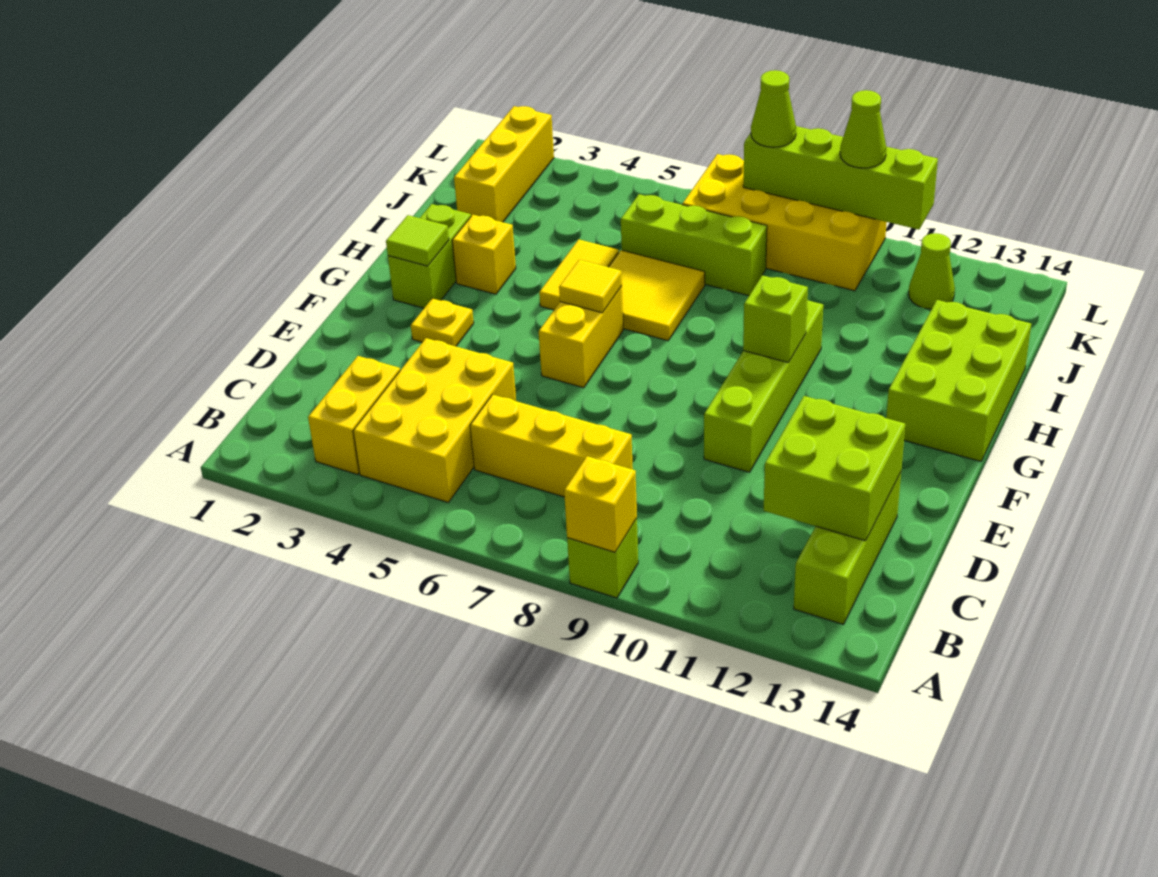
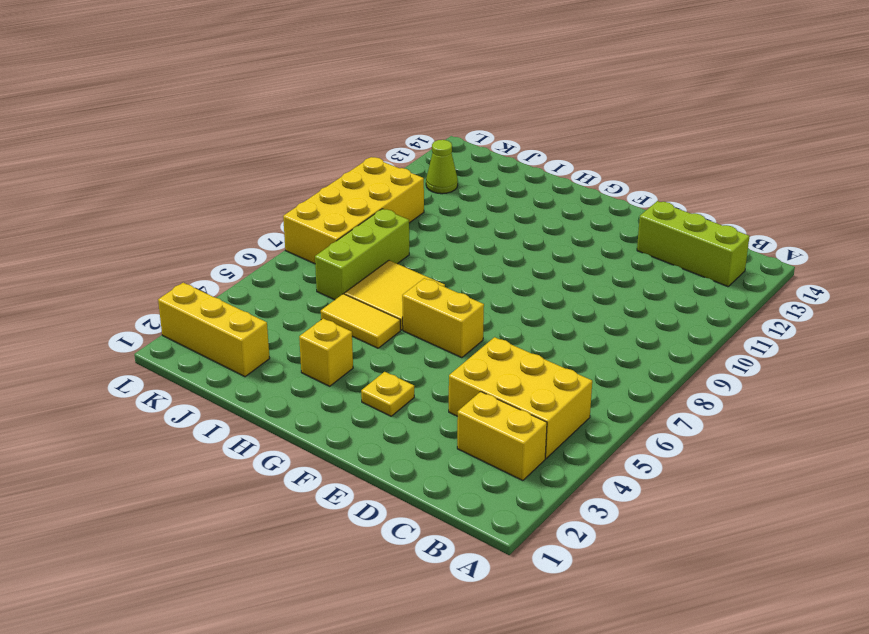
none -> lime brick A9 level 1
none -> yellow brick C6:C8 level 1
none -> lime brick E10:H10 level 1

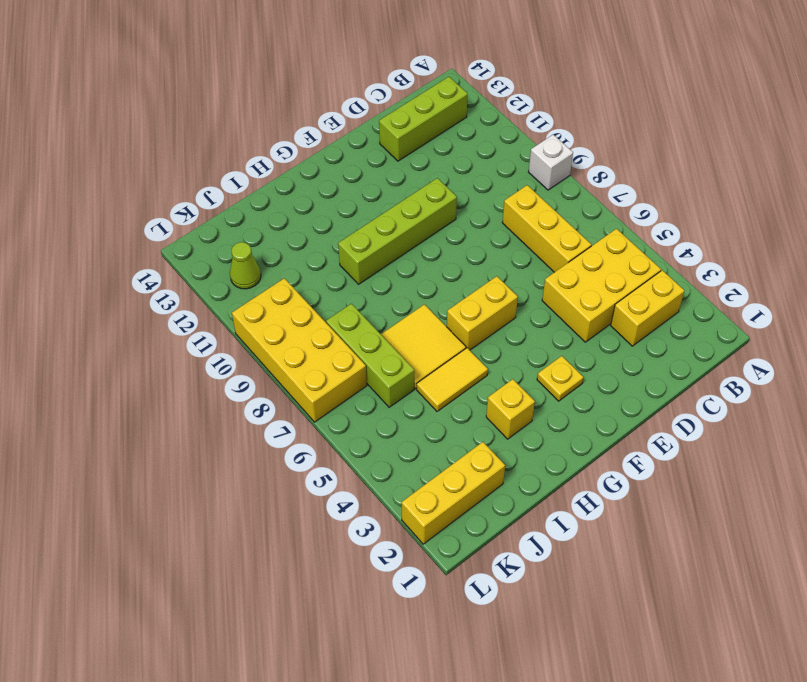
white brick A9 level 1 -> lime brick A9 level 1
none -> lime brick G2:H2 level 1
none -> lime brick G13:I14 level 1
none -> yellow brick A9 level 2

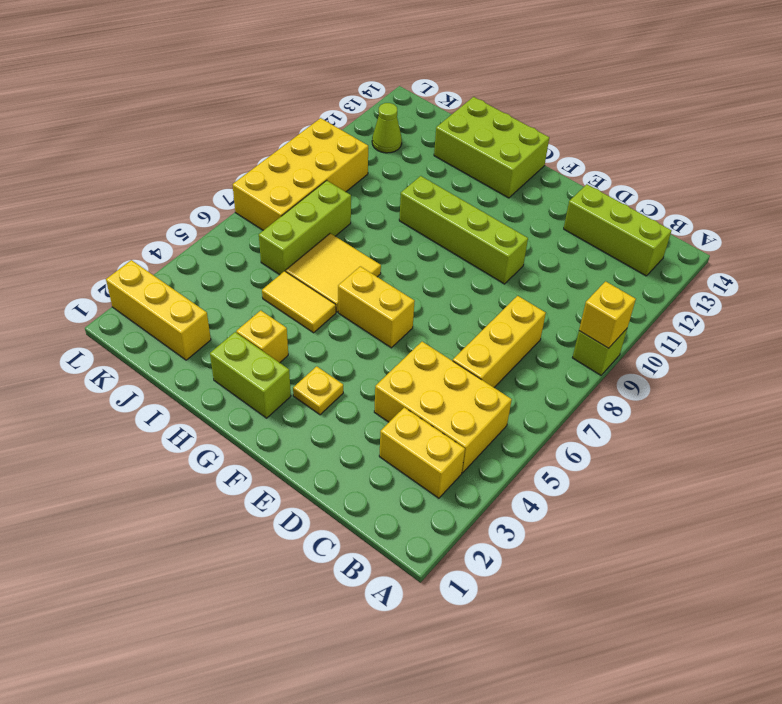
none -> lime brick C12:D13 level 2
none -> lime tile G2 level 2
none -> yellow tile G6 level 2

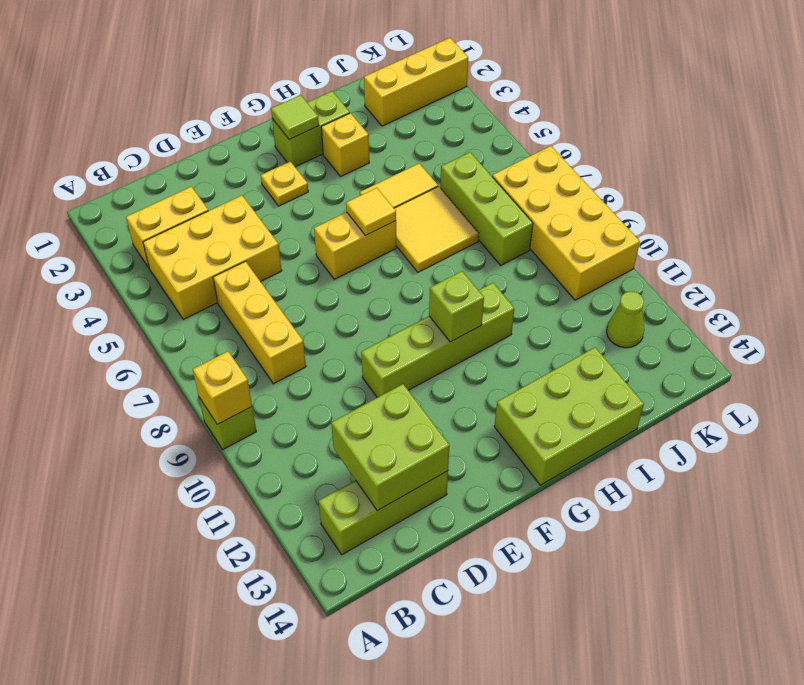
none -> lime brick L8:L11 level 2
none -> lime cone L8 level 3
none -> lime cone L10 level 3

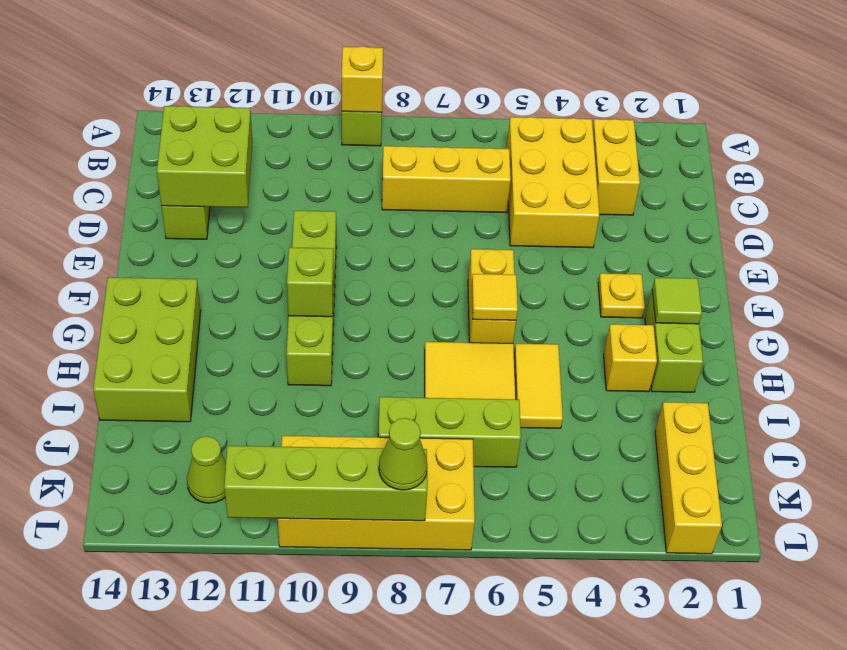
none -> lime cone L10 level 3

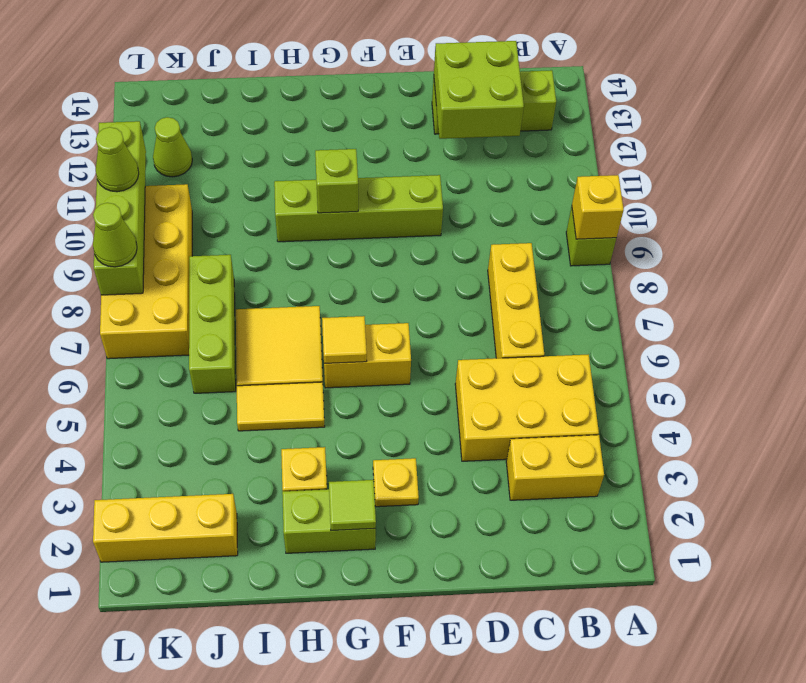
none -> lime brick G13:I14 level 1

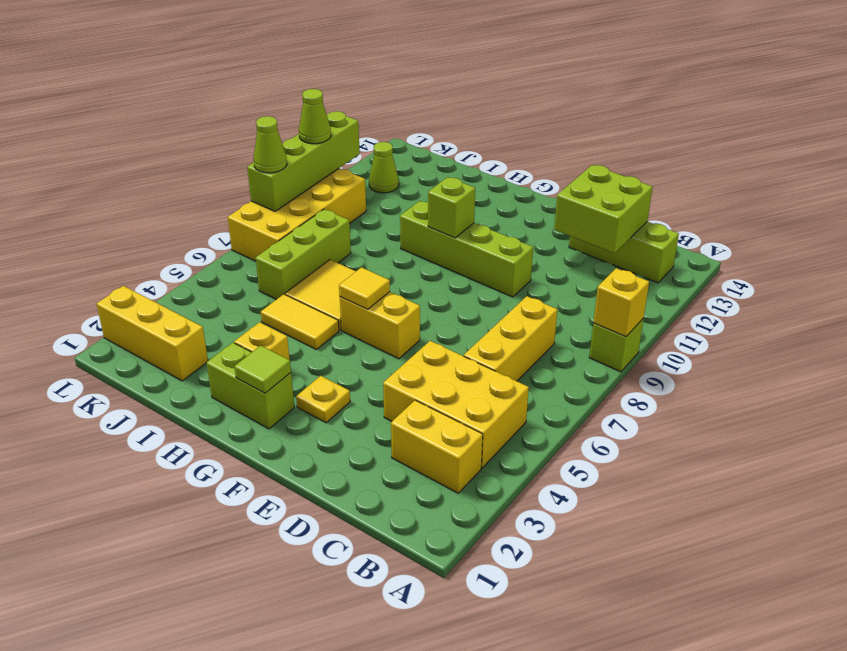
none -> lime brick G13:I14 level 1

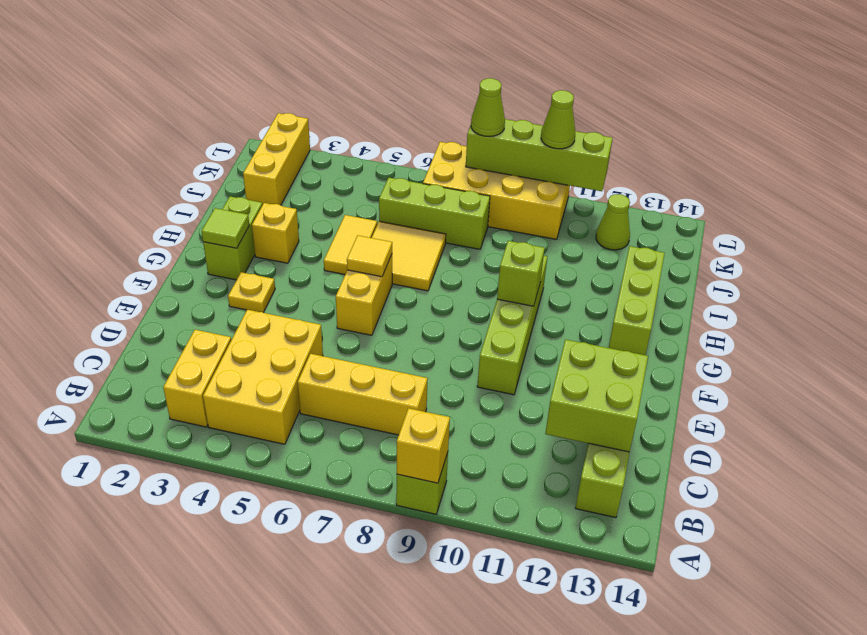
lime brick G13:I13 level 1 -> lime brick G13:I14 level 1

